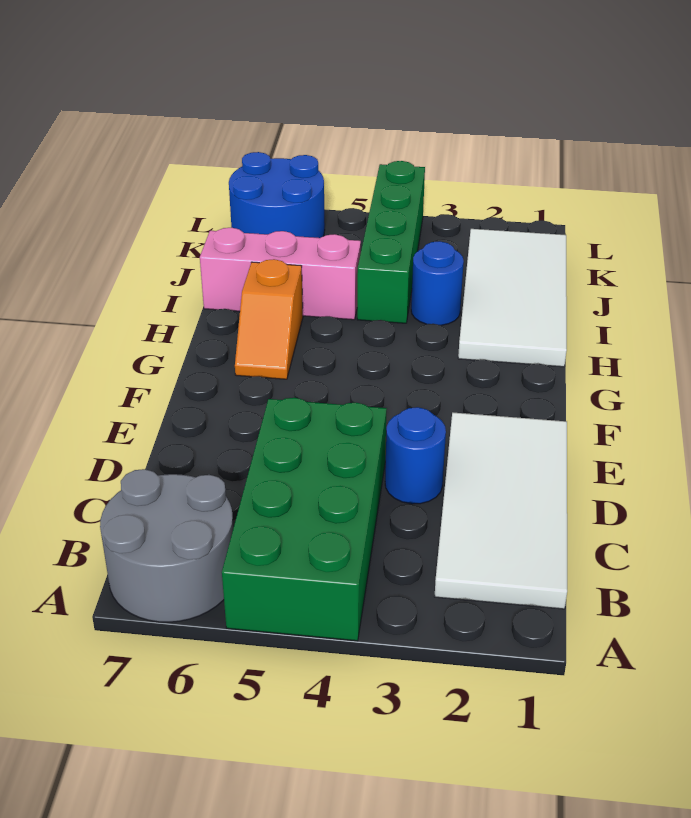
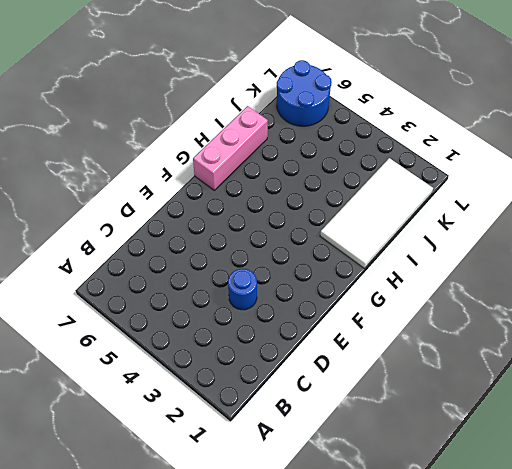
pink brick G7:I7 level 1 -> pink brick I5:I7 level 1
none -> green brick A4:D5 level 1
none -> grey round brick A6:B7 level 1

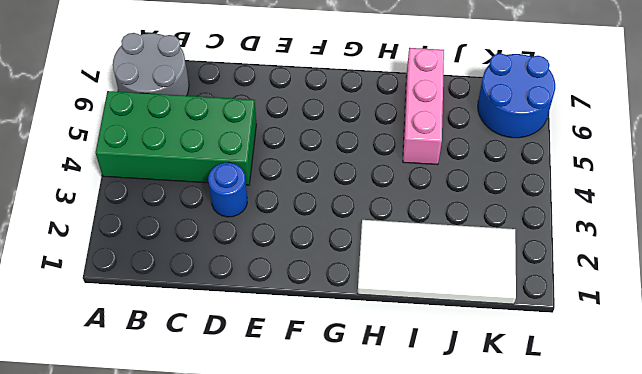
none -> white tile B1:E2 level 1
none -> orange slope G6:H6 level 1 top H

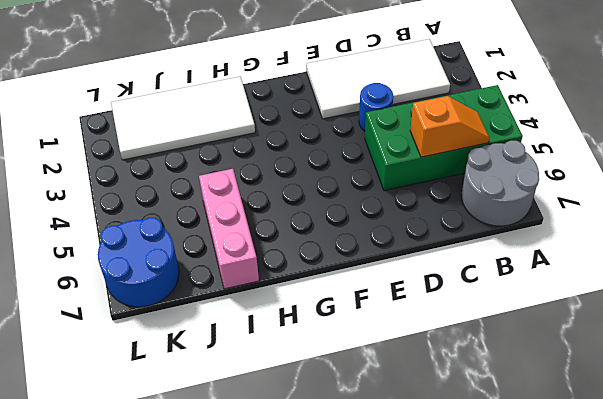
orange slope B5:C5 level 2 top C -> orange slope G6:H6 level 1 top H
none -> blue round brick I3 level 1
none -> green brick I4:L4 level 1

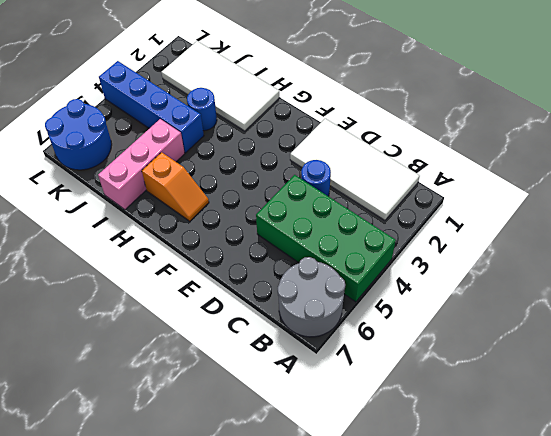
blue brick I4:L4 level 1 -> green brick I4:L4 level 1

